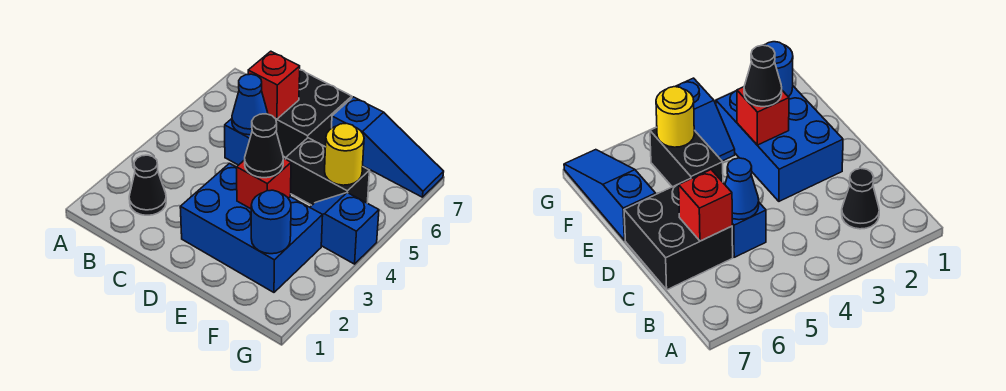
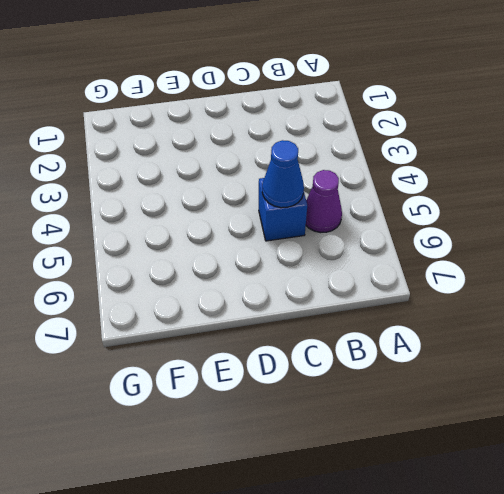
purple cone B5 level 1 -> none
none -> black cone B2 level 1
none -> black brick C6:D7 level 1
none -> blue brick D2:F3 level 1

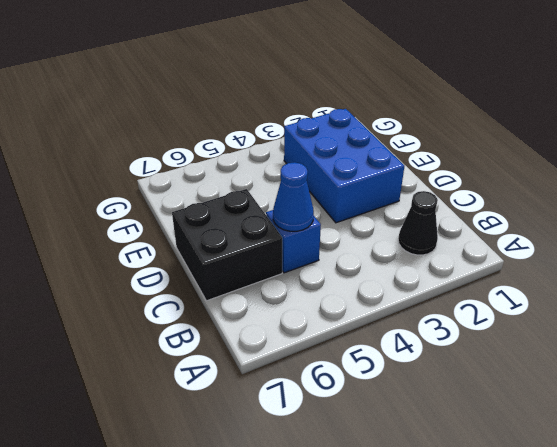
none -> black brick E5:F5 level 1
none -> blue slope E7:G7 level 1 top E
none -> blue slope F4:G4 level 1 top G

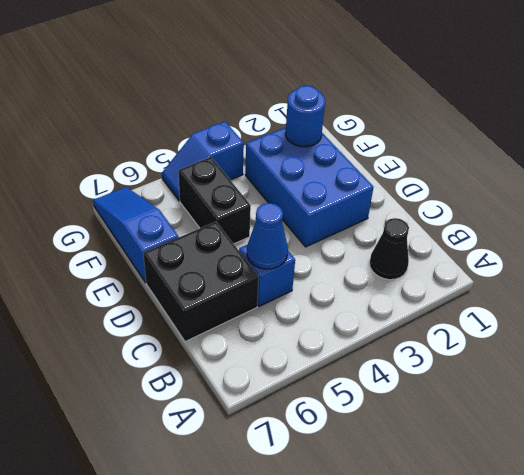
blue slope G4:G5 level 1 top 4 -> blue slope F4:G4 level 1 top G
none -> red brick C6 level 2
none -> red brick E3 level 2
none -> yellow round brick F5 level 2

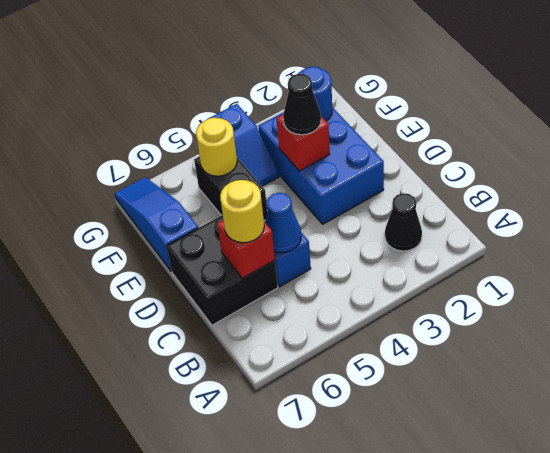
yellow round brick C6 level 3 -> none

